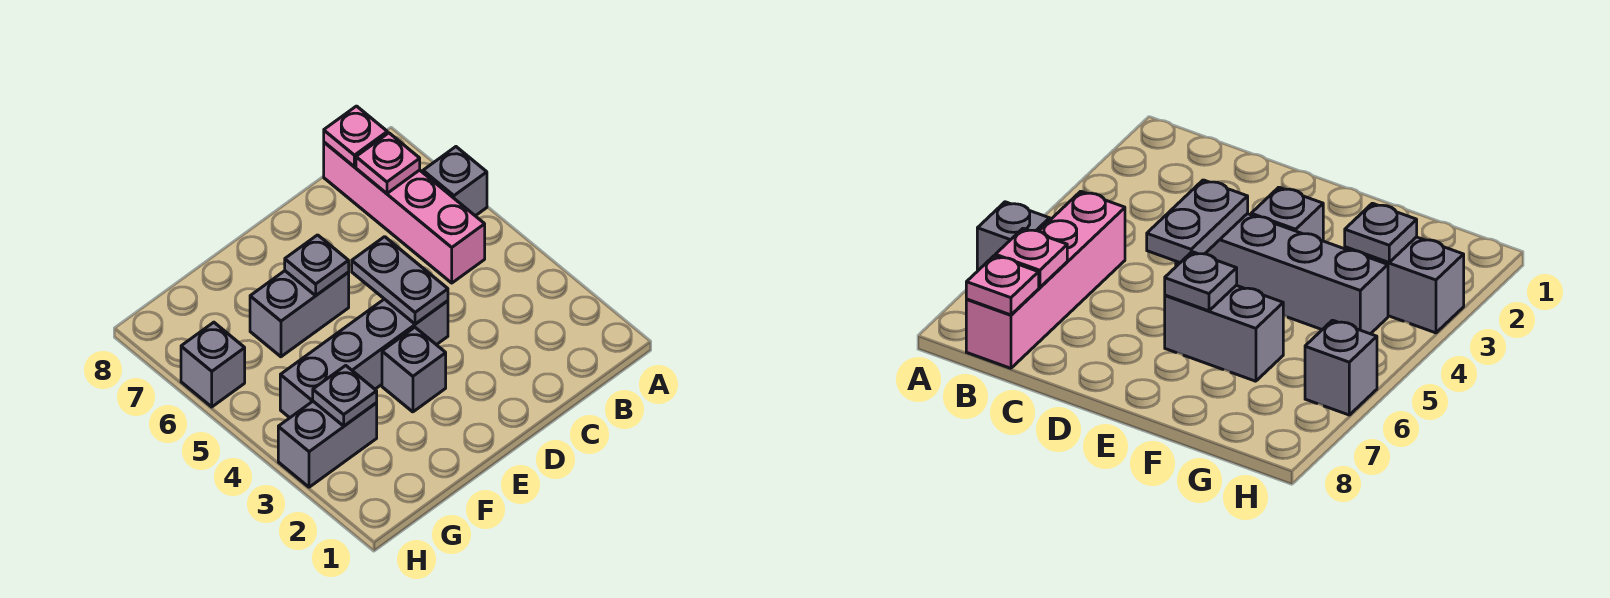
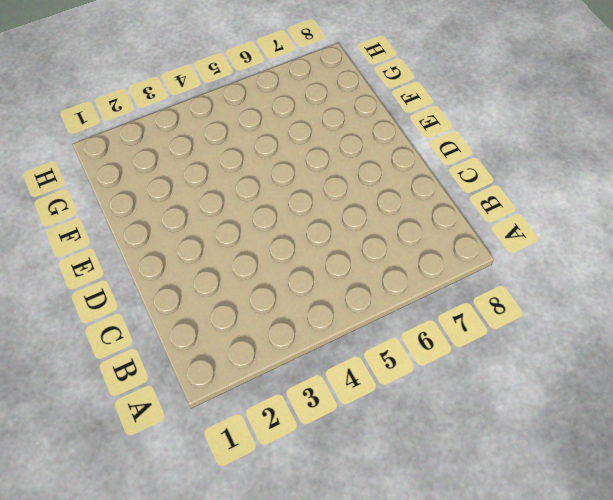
none -> grey brick A6 level 1
none -> pink brick B5:B8 level 1
none -> grey brick D4:G4 level 1

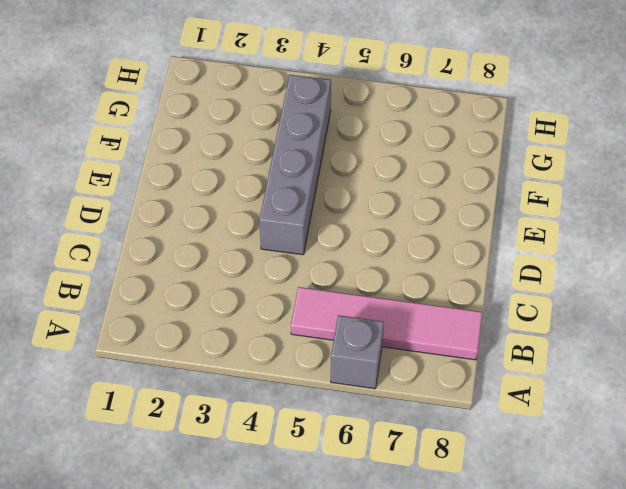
pink tile B5:B8 level 1 -> pink brick B5:B8 level 1
none -> grey brick E3 level 1
none -> grey brick E6:F6 level 1
none -> grey brick G3:H3 level 1

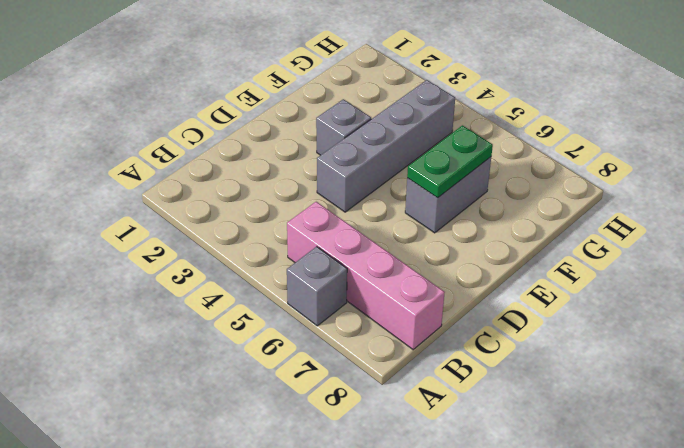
green plate E6:F6 level 2 -> grey plate E6 level 2
none -> grey brick G3:H3 level 1
none -> grey brick H6 level 1
none -> pink plate B7 level 2

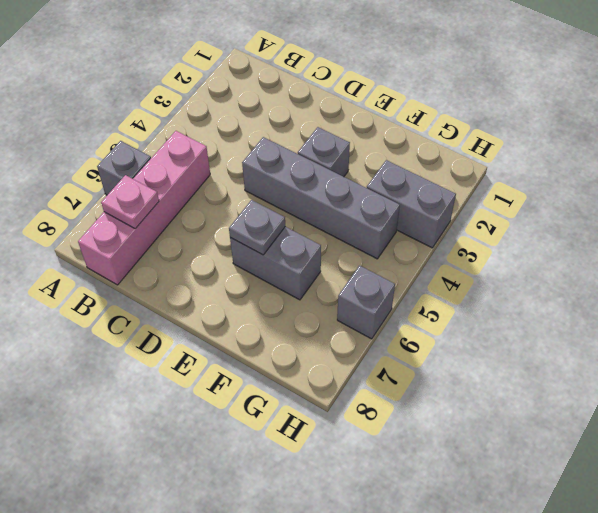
none -> pink plate B8 level 2
none -> grey plate D4:D5 level 2
none -> grey plate G3 level 2

